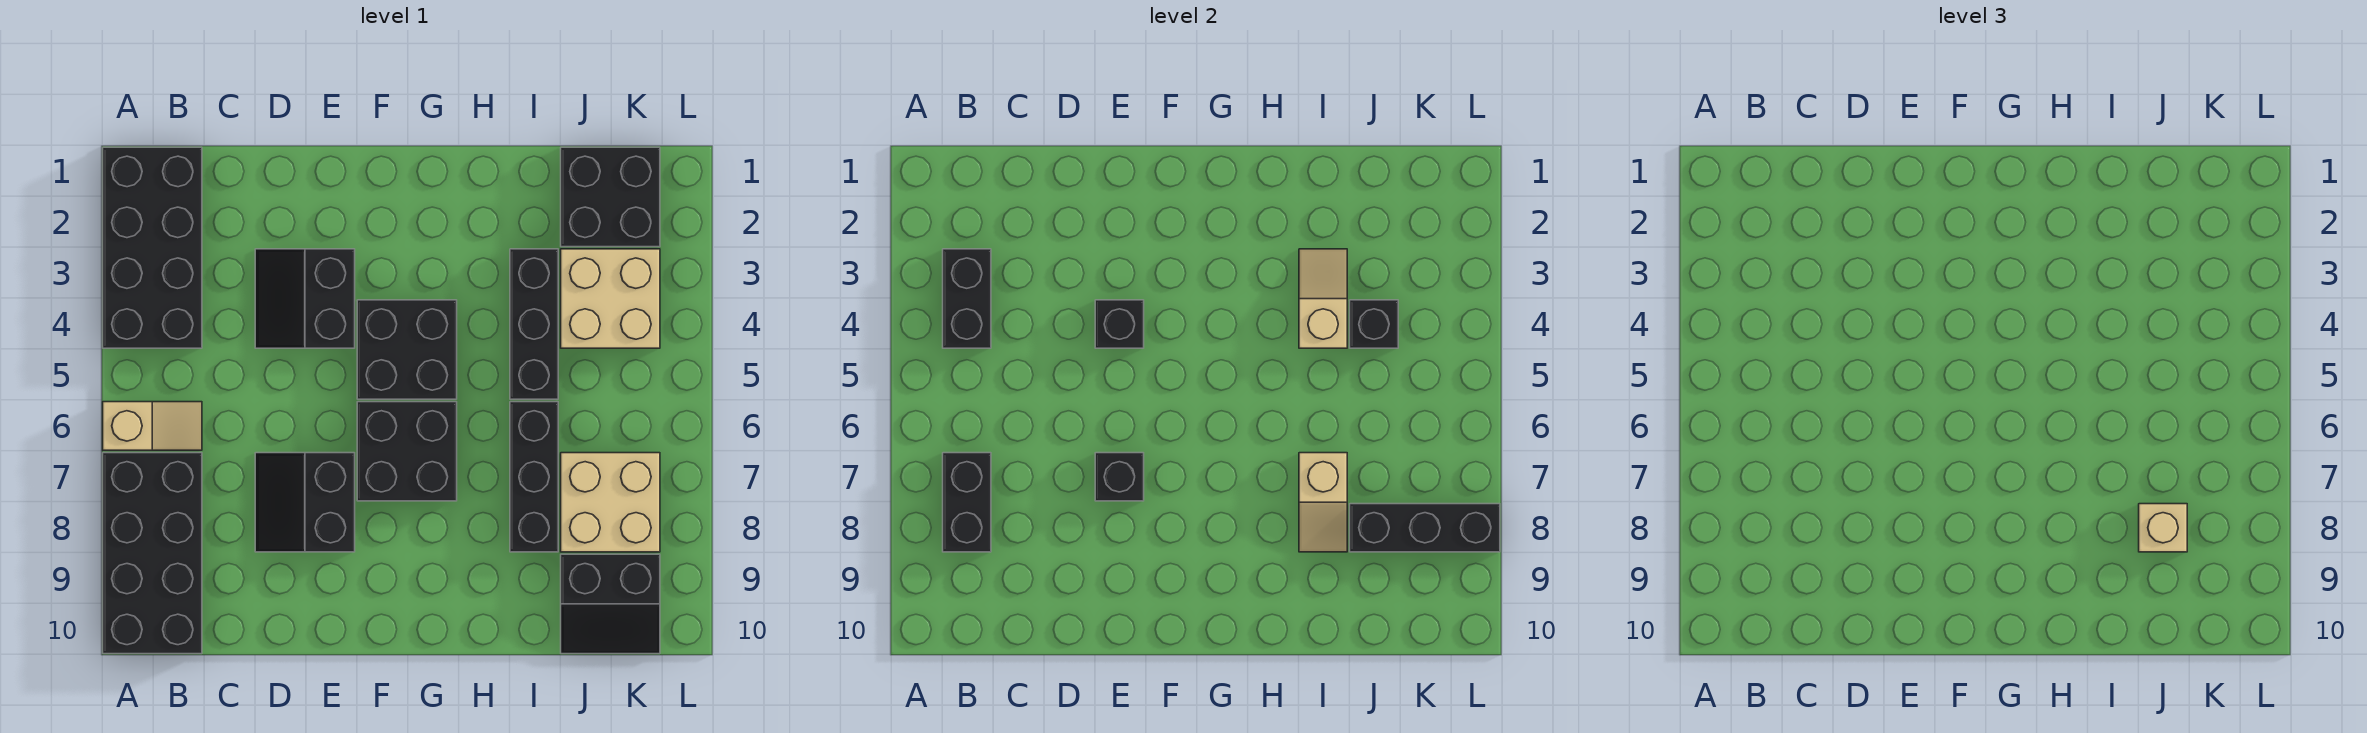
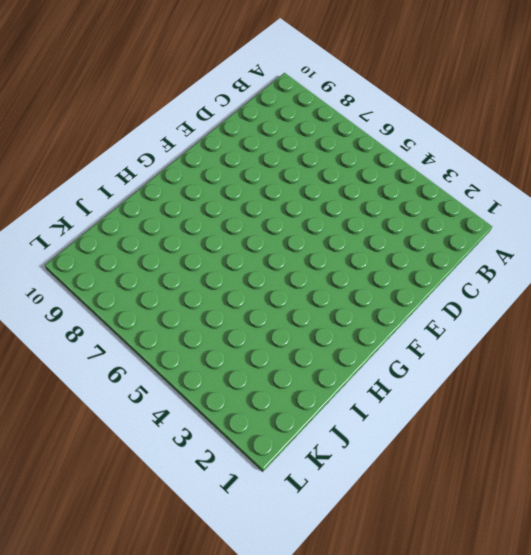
none -> black brick A1:B4 level 1
none -> tan slope A6:B6 level 1 top A
none -> black brick A7:B10 level 1

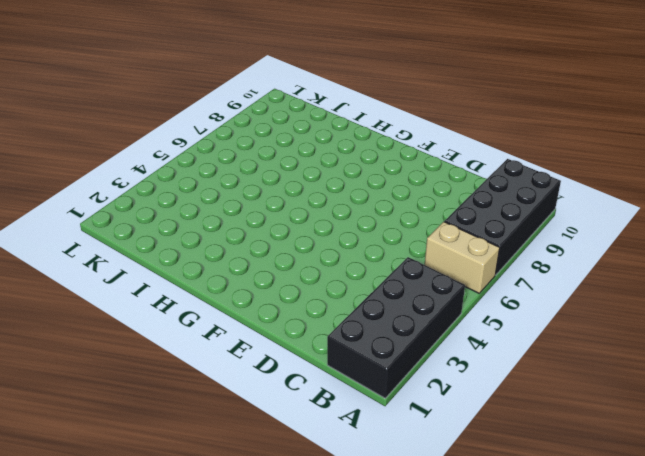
tan brick A6:B6 level 1 -> tan slope A6:B6 level 1 top A
none -> black slope D3:E4 level 1 top E
none -> black slope D7:E8 level 1 top E
none -> black brick F4:G5 level 1

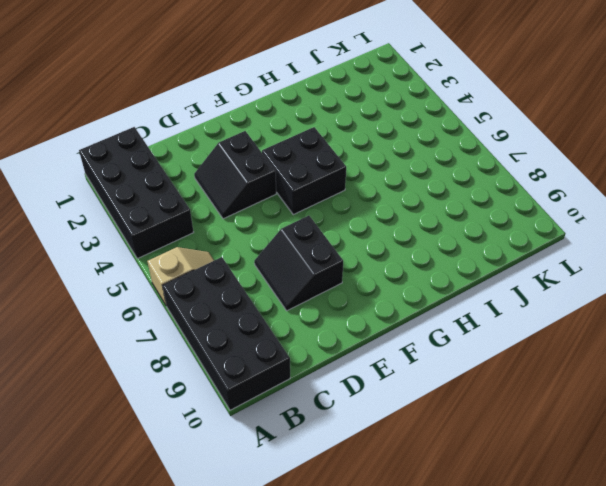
none -> black brick F6:G7 level 1
none -> black brick I3:I5 level 1
none -> black brick I6:I8 level 1

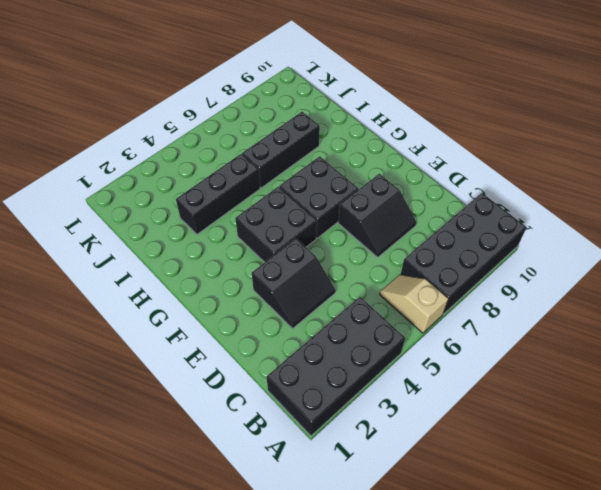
none -> black brick J1:K2 level 1
none -> tan brick J3:K4 level 1
none -> tan brick J7:K8 level 1

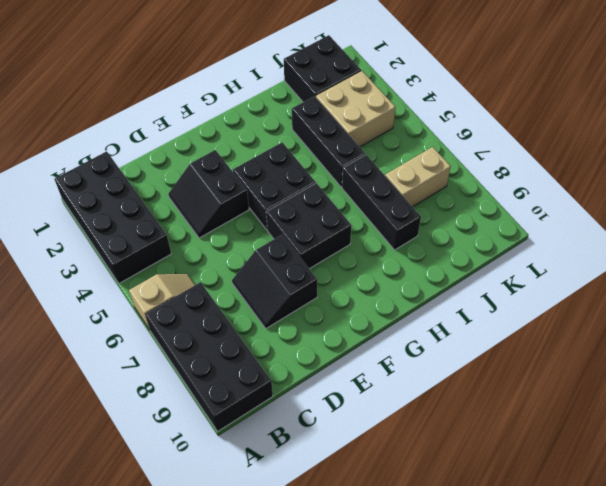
tan brick J7:K7 level 1 -> tan brick J7:K8 level 1
none -> black slope J9:K10 level 1 top 9
none -> black brick B3:B4 level 2
none -> black brick B7:B8 level 2

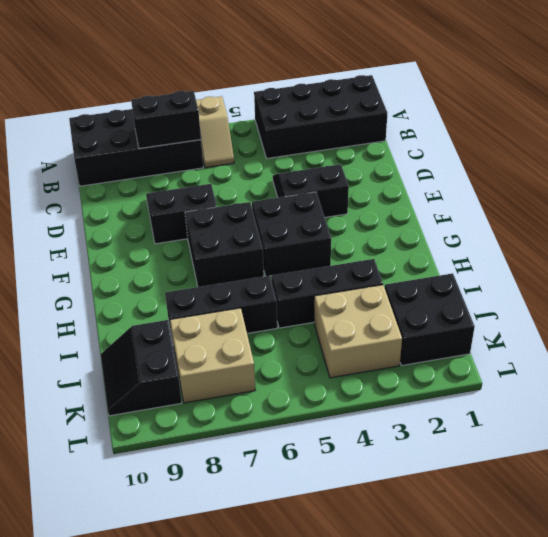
none -> black brick B3:B4 level 2
none -> black brick E4 level 2
none -> black brick E7 level 2

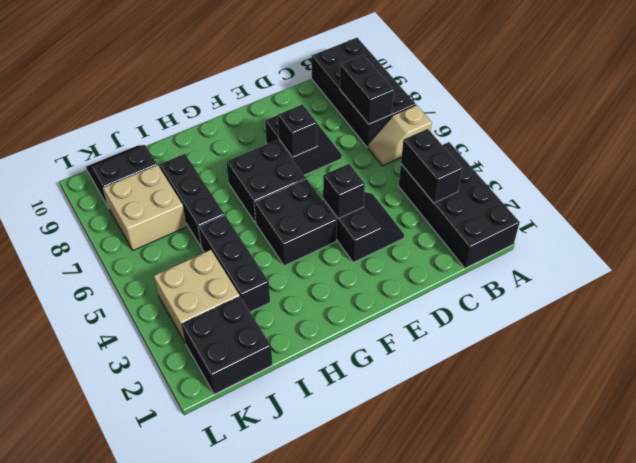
none -> tan slope I3:I4 level 2 top 4
none -> tan slope I7:I8 level 2 top 7
none -> black brick J4 level 2

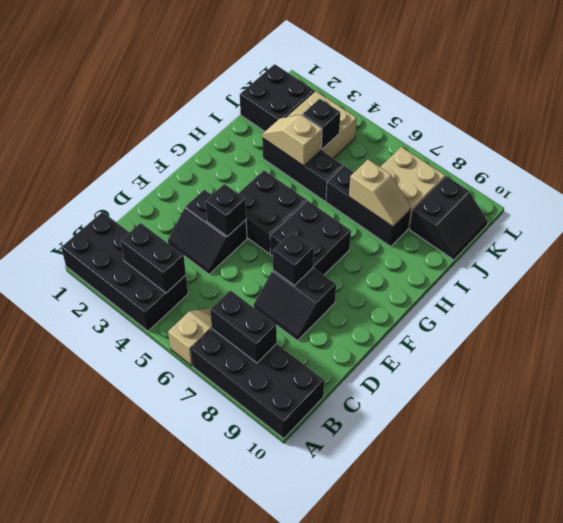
none -> black brick J8:L8 level 2
none -> tan brick J8 level 3

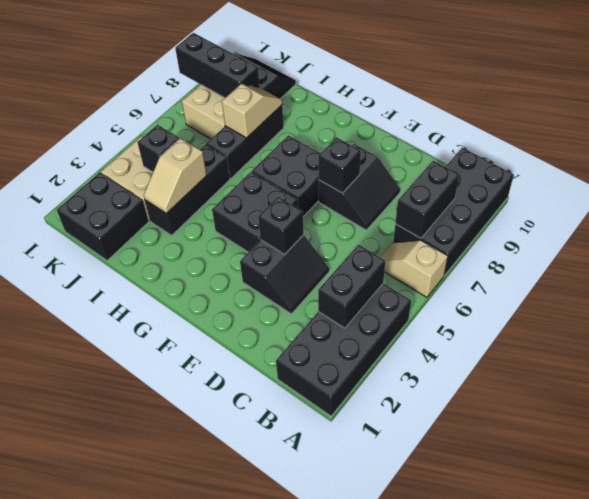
none -> tan brick J8 level 3

